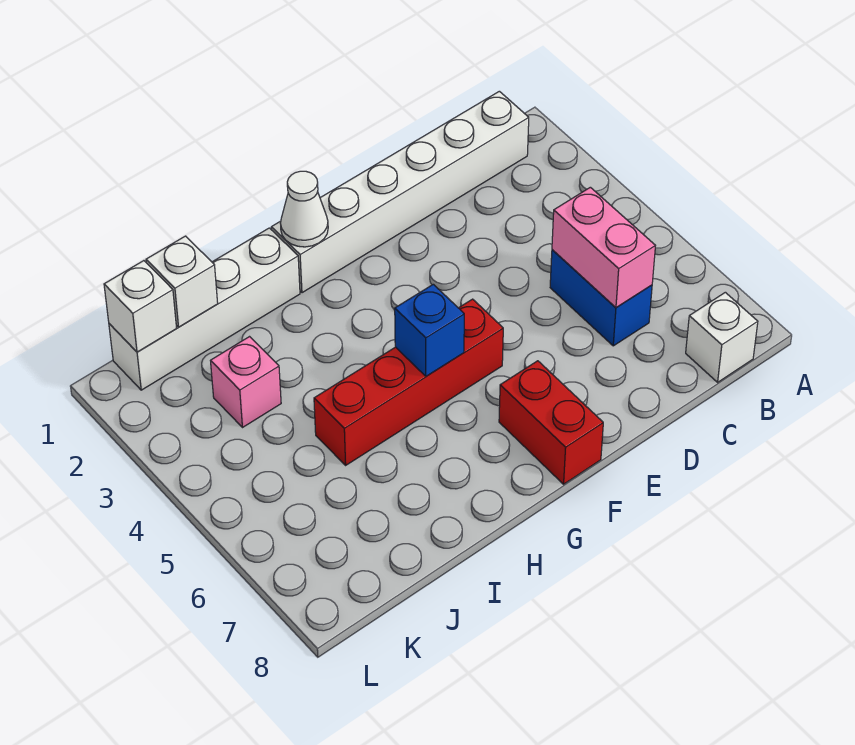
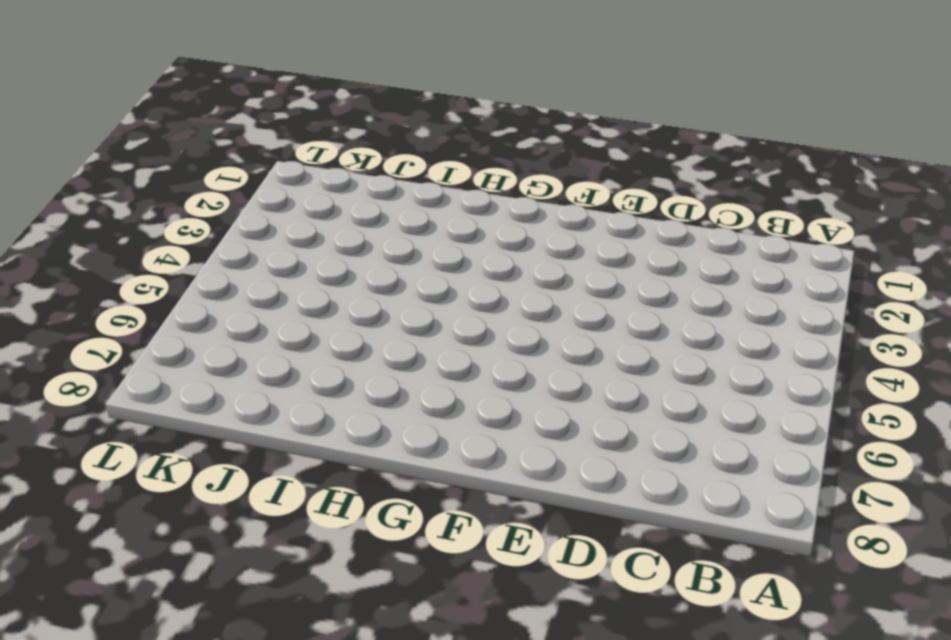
none -> white brick B1:G1 level 1
none -> white brick B8 level 1
none -> blue brick C5:C6 level 1

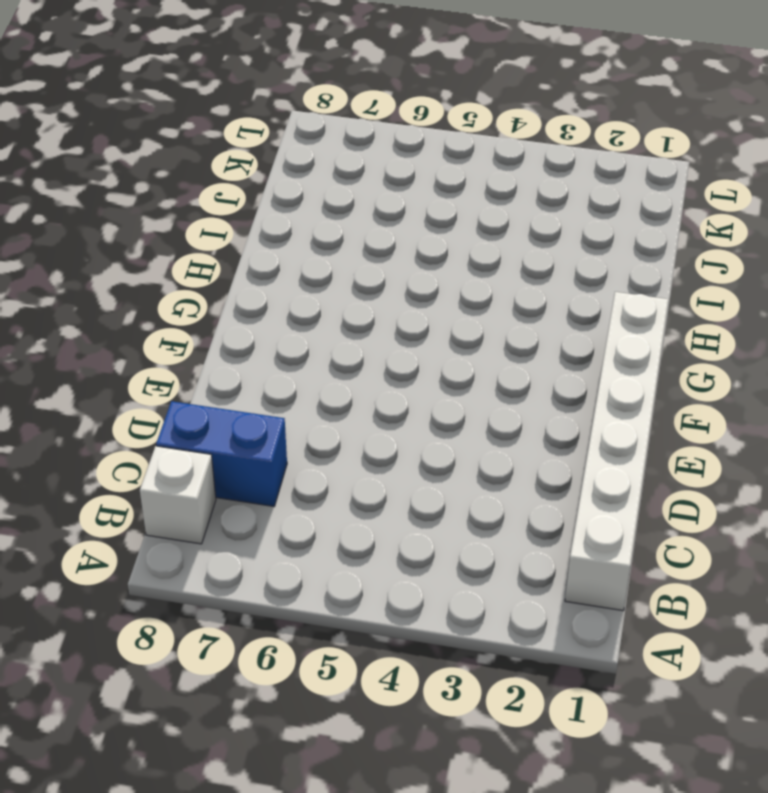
blue brick C7:C8 level 1 -> blue brick C5:C6 level 1
none -> red brick F5:I5 level 1
none -> red brick F7:F8 level 1
none -> white brick H1:K1 level 1

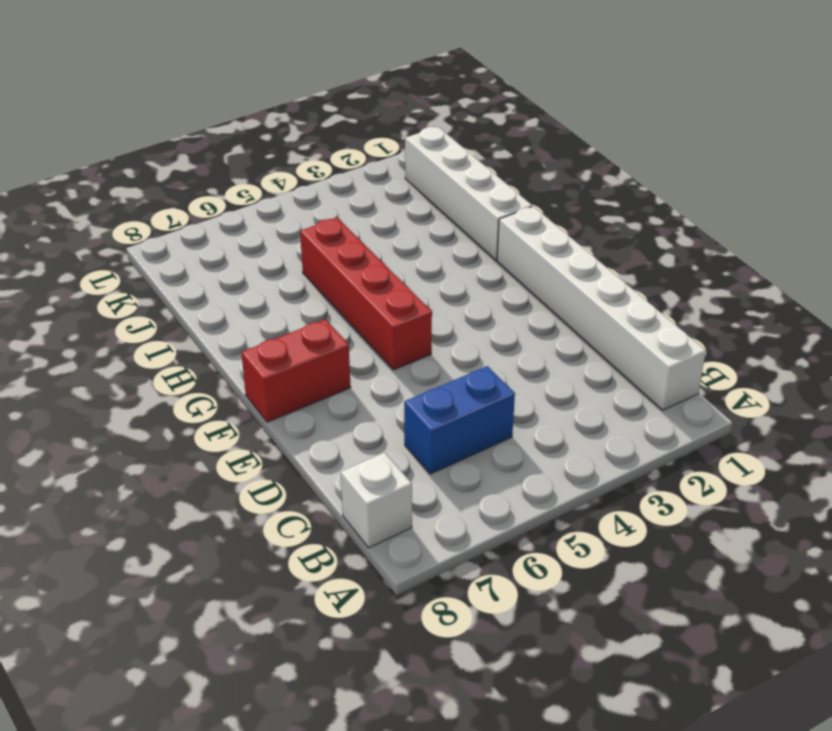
none -> pink brick J3 level 1
none -> pink brick C5:C6 level 2
none -> white cone G1 level 2

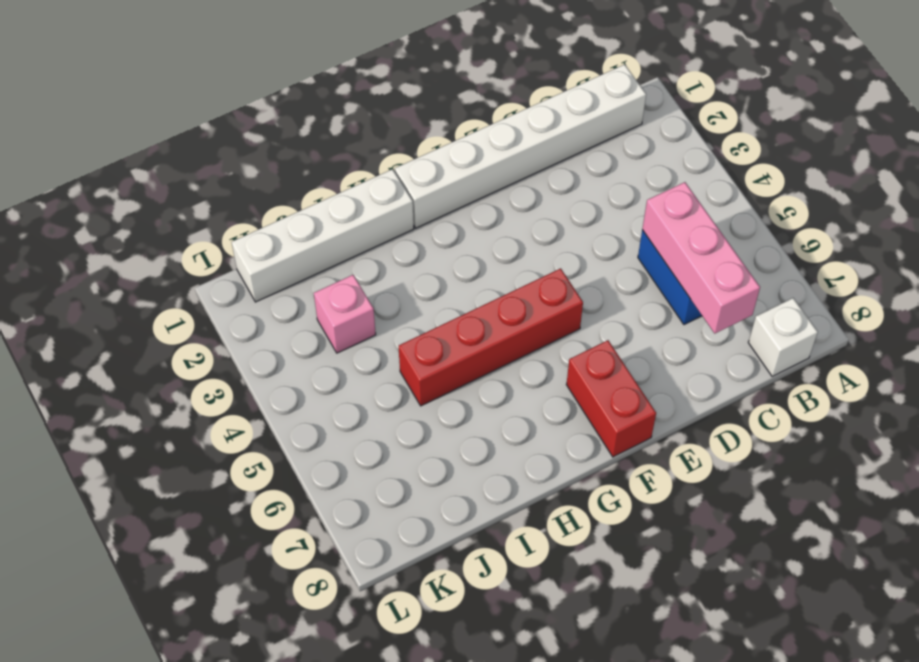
pink brick C5:C7 level 2 -> pink brick C5:C6 level 2
none -> white cone G1 level 2
none -> blue brick G5 level 2
none -> white brick J1 level 2

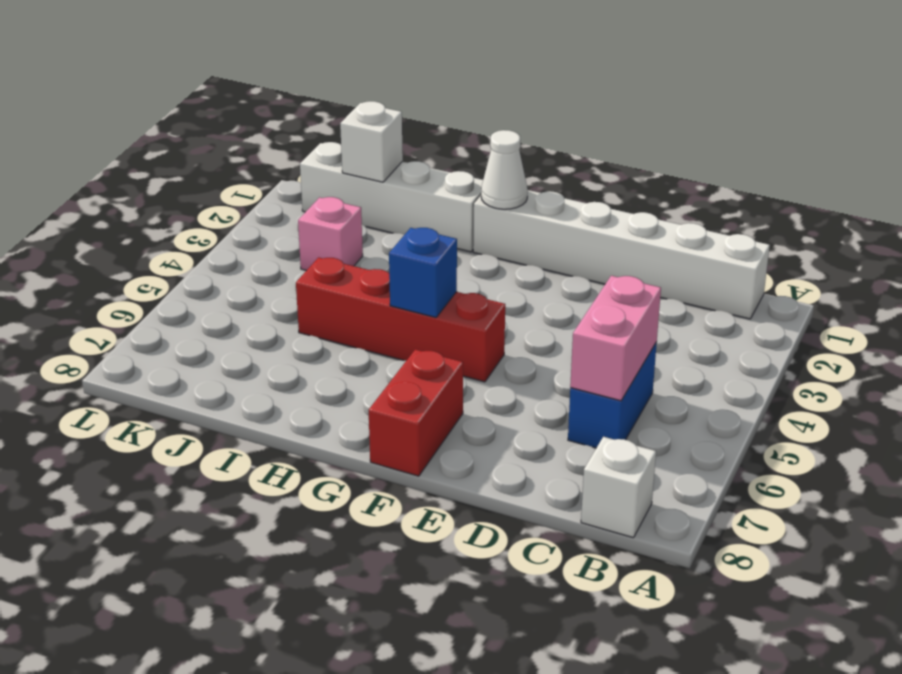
none -> white brick K1 level 2

